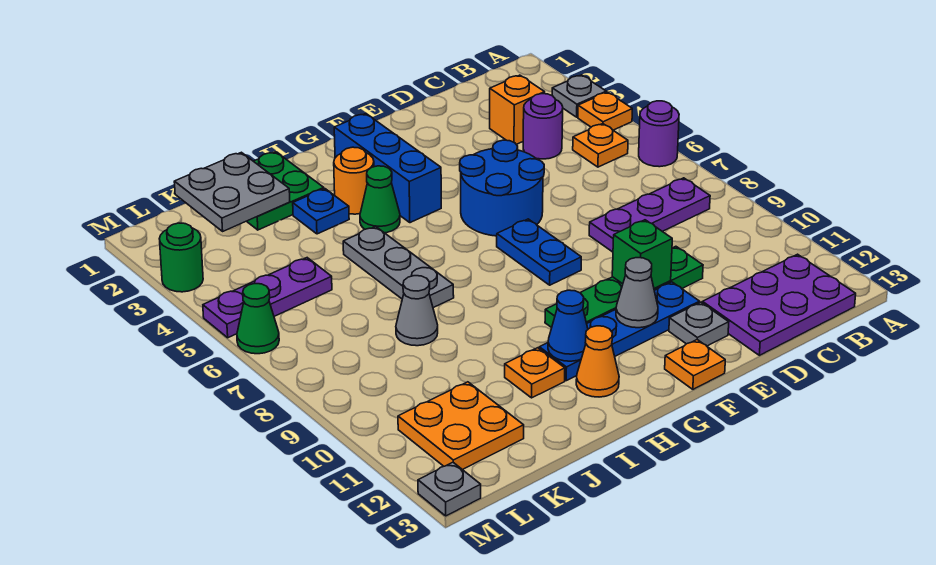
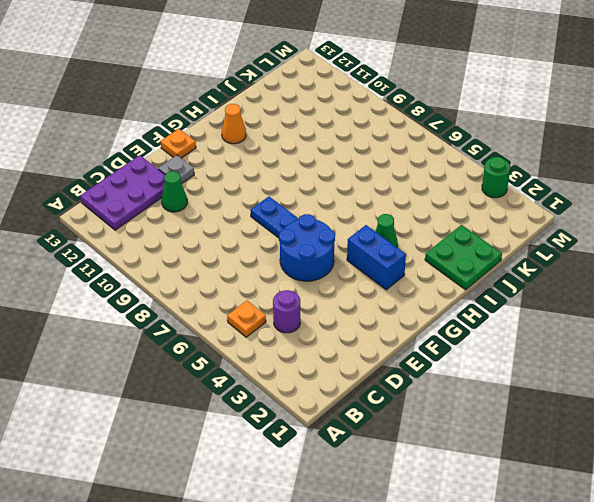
green cone D11 level 1 -> green cone M6 level 1
blue brick G3:G4 level 1 -> blue brick G2:G4 level 1
none -> grey plate A3 level 1
none -> orange plate A4 level 1
none -> purple round brick A6 level 1
none -> purple plate B8:D8 level 1

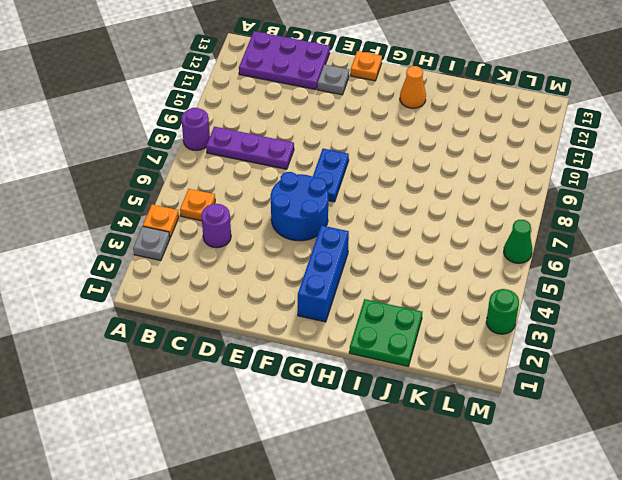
purple round brick A8 level 1 -> purple round brick A6 level 1
none -> orange brick C3 level 1
none -> green plate D10:G10 level 1
none -> blue plate E11:H11 level 1
none -> orange round brick H3 level 1

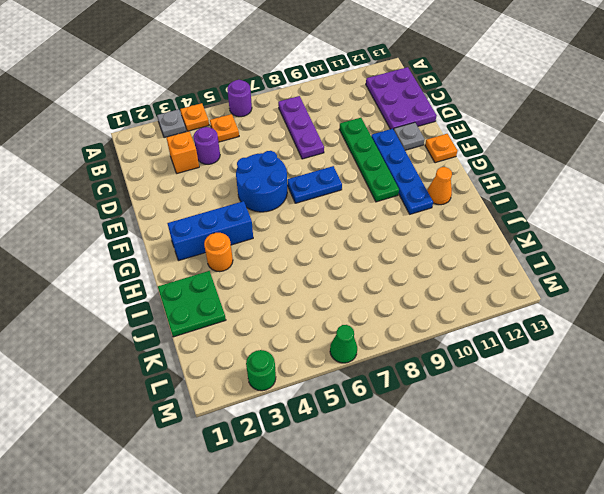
none -> green cone H4 level 1
none -> blue plate I3 level 1
none -> grey plate I5:I7 level 1
none -> orange plate I11 level 1

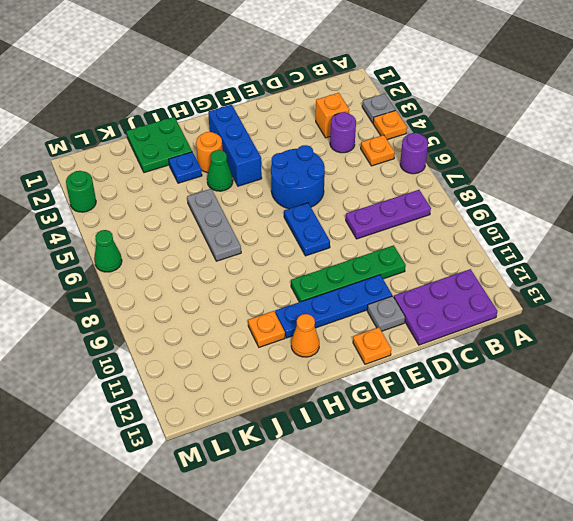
none -> grey cone J8 level 1
none -> purple plate K5:M5 level 1
none -> orange plate K11:L12 level 1
none -> grey plate M13 level 1

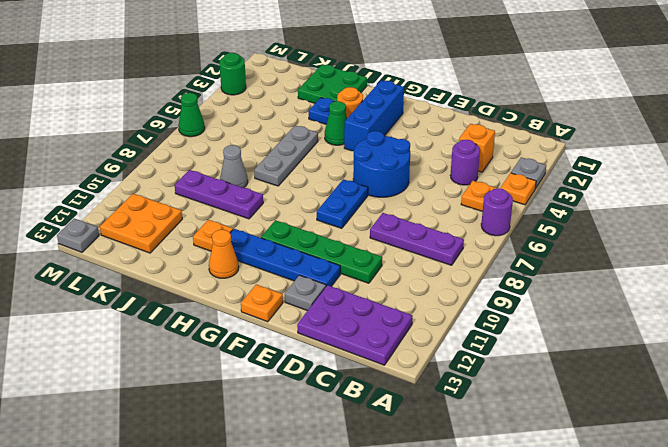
purple plate I9:K9 level 1 -> purple plate K5:M5 level 1
none -> green brick E10 level 2
none -> grey cone F11 level 2
none -> blue cone H11 level 2
none -> grey plate J1:K2 level 2

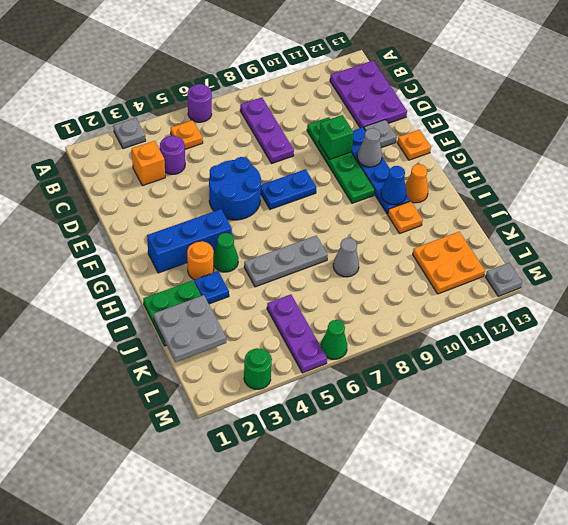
none -> orange plate A4 level 1

